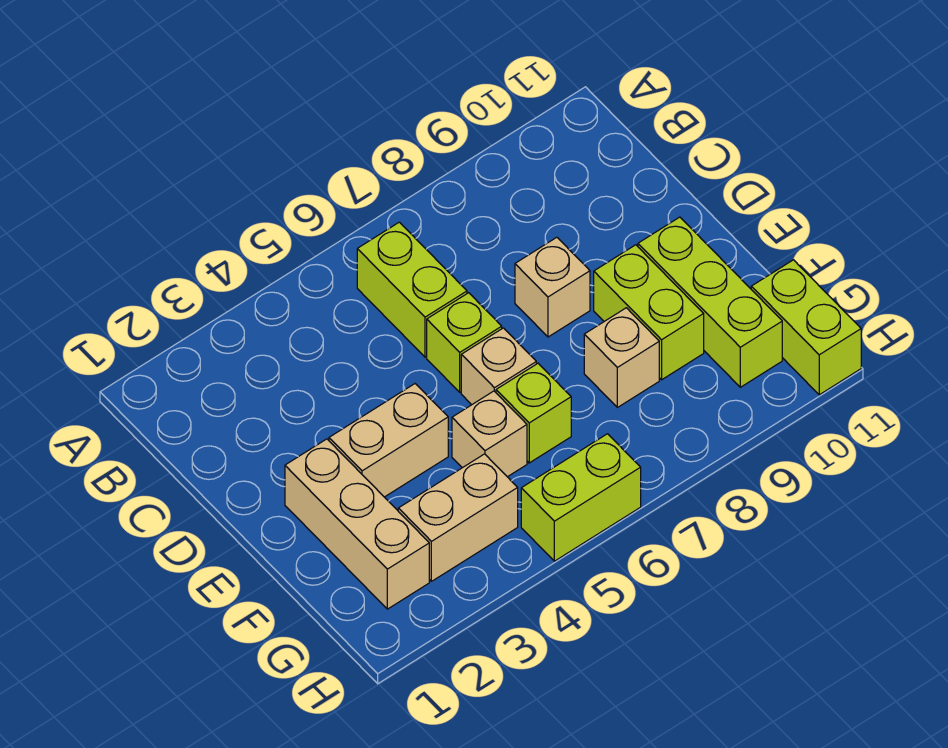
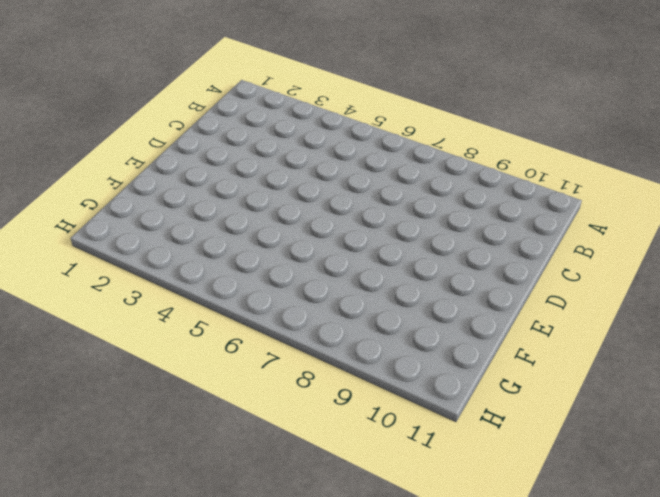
none -> lime brick B6:C6 level 1
none -> lime brick D6 level 1
none -> tan brick D8 level 1

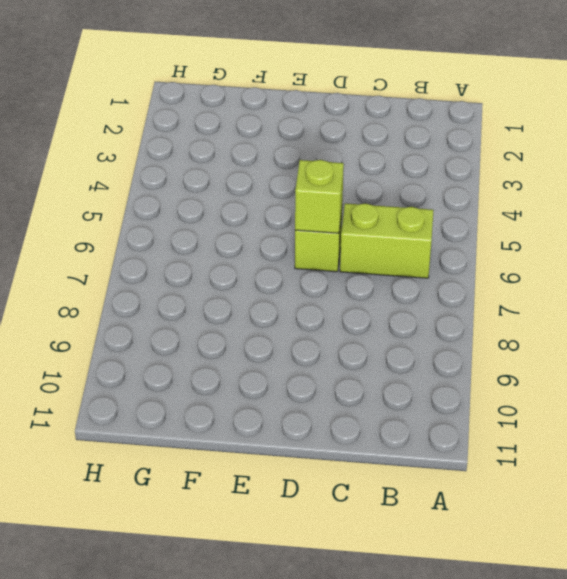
lime brick D6 level 2 -> lime brick F6 level 1
none -> tan brick D8 level 1
none -> tan brick E2:G2 level 1
none -> tan brick E3:E4 level 1

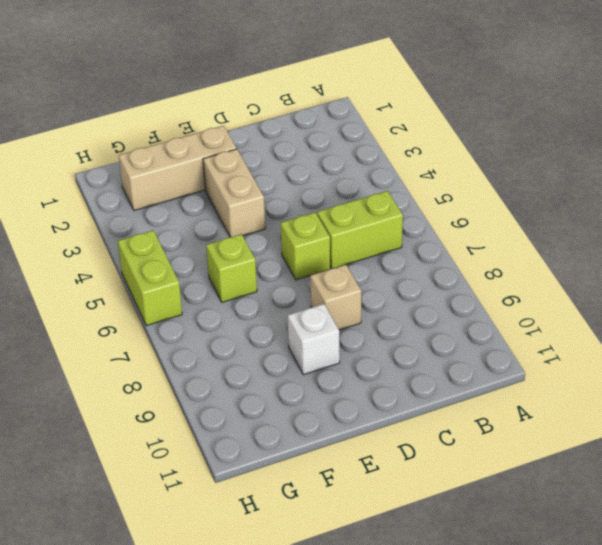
white brick E9 level 1 -> lime brick E9:F9 level 1
none -> tan brick E6 level 1
none -> lime brick E10:G10 level 1
none -> tan brick F5 level 1

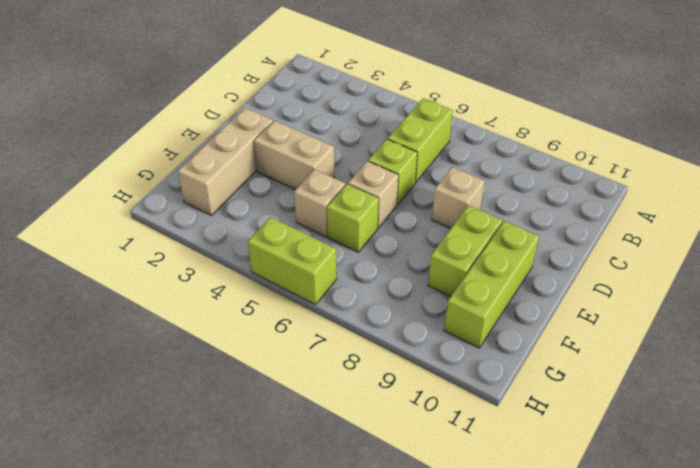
none -> tan brick F8 level 1
none -> tan brick G3:G4 level 1
none -> lime brick G11:H11 level 1

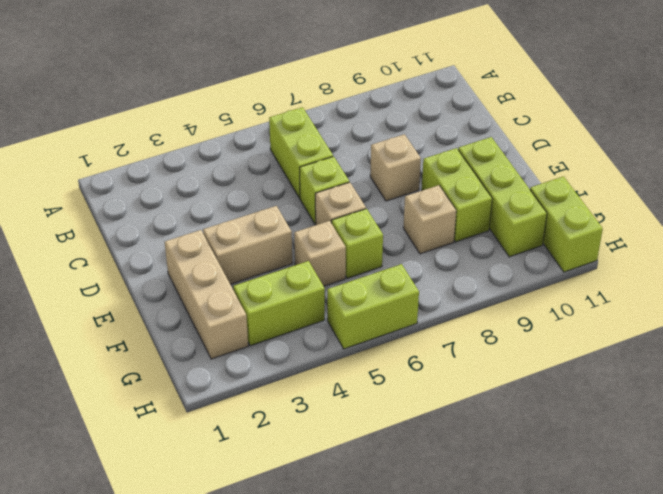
lime brick G3:G4 level 1 -> tan brick G3:G4 level 1

